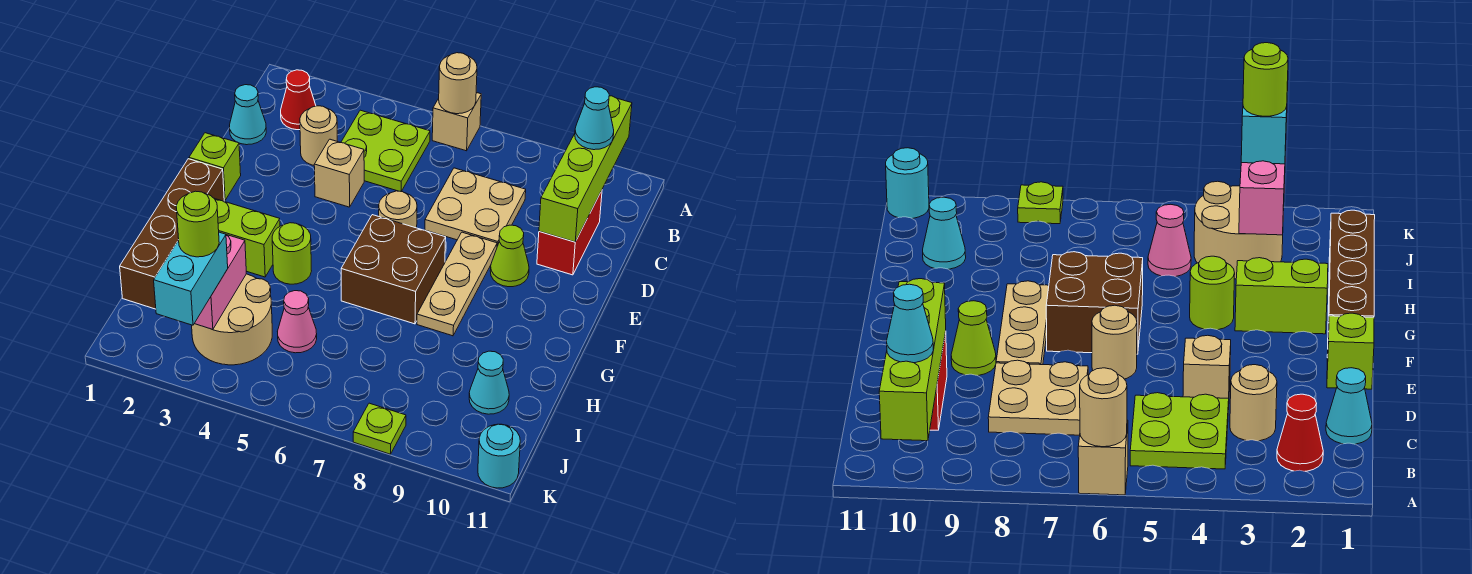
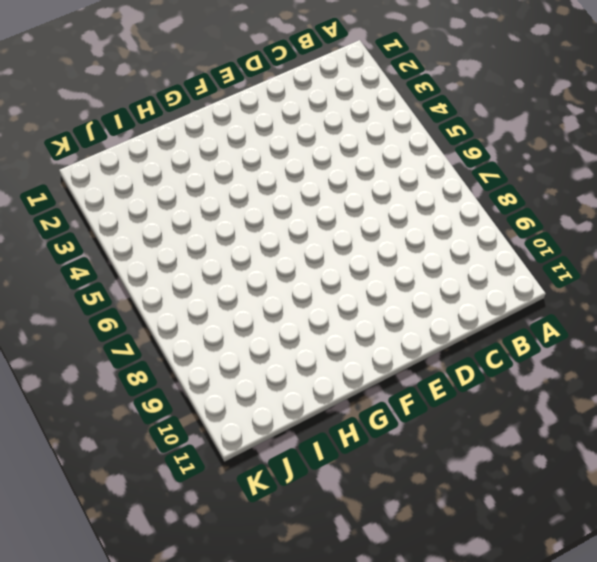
none -> tan brick A6 level 1
none -> red cone B2 level 1
none -> lime plate B4:C5 level 1

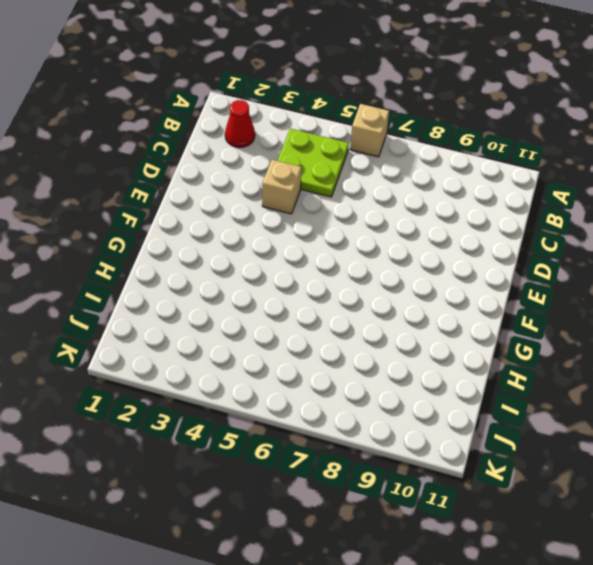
none -> cyan cone C1 level 1
none -> tan round brick C3 level 1
none -> tan plate C7:D8 level 1

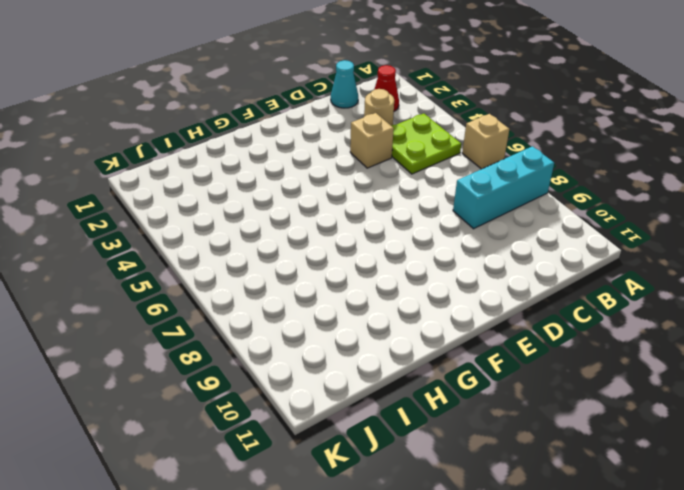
cyan brick A8:C8 level 1 -> tan plate C7:D8 level 1
none -> red brick C10:D10 level 1
none -> lime brick E1 level 1
none -> tan round brick E6 level 1

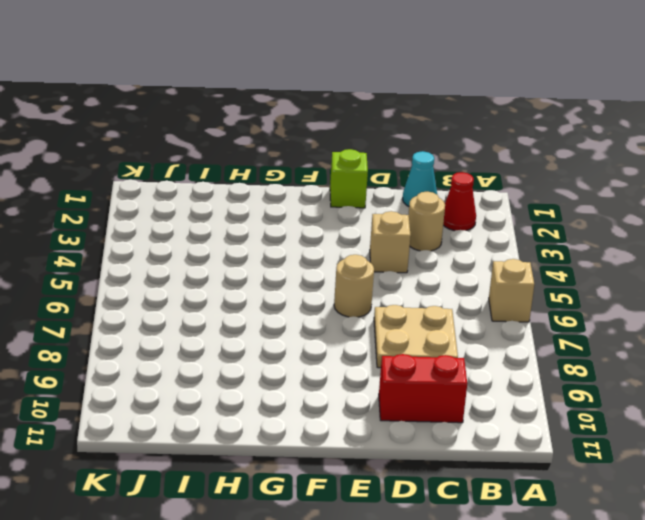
none -> lime plate B4:C5 level 1
none -> tan plate E8:G8 level 1
none -> lime cone E9 level 1

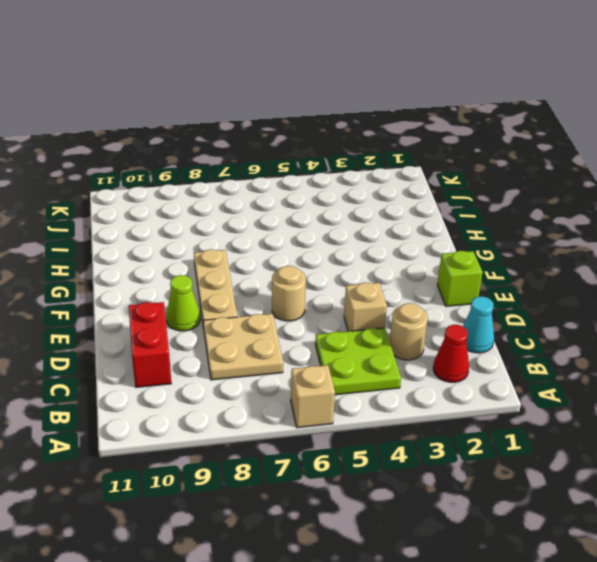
none -> brown brick F1:I1 level 1
none -> brown brick F6:G7 level 1
none -> lime brick G2:G3 level 1

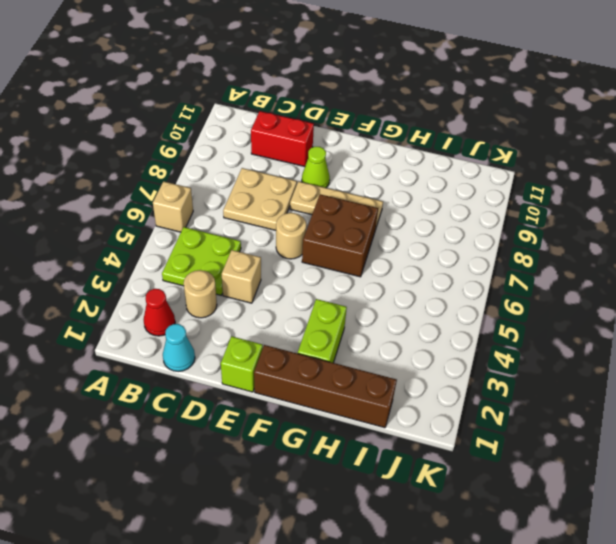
none -> lime round brick G4 level 1
none -> tan round brick I3:J4 level 1
none -> pink cone I5 level 1

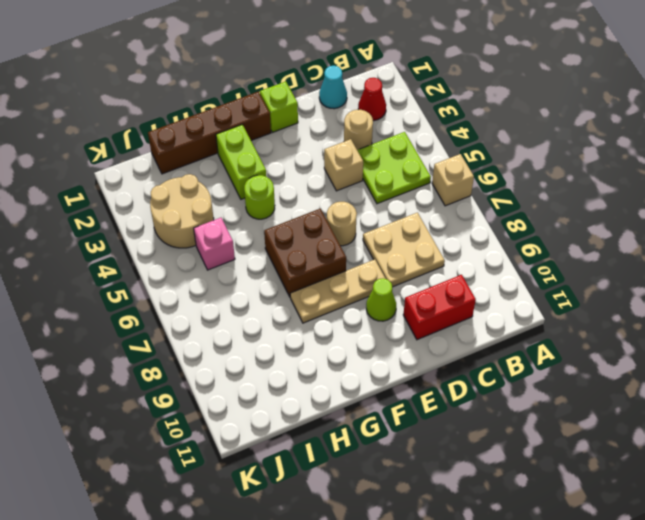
pink brick I5 level 1 -> pink cone I5 level 1
none -> cyan cone I10 level 1
none -> lime plate K8 level 1
none -> cyan round brick K11 level 1

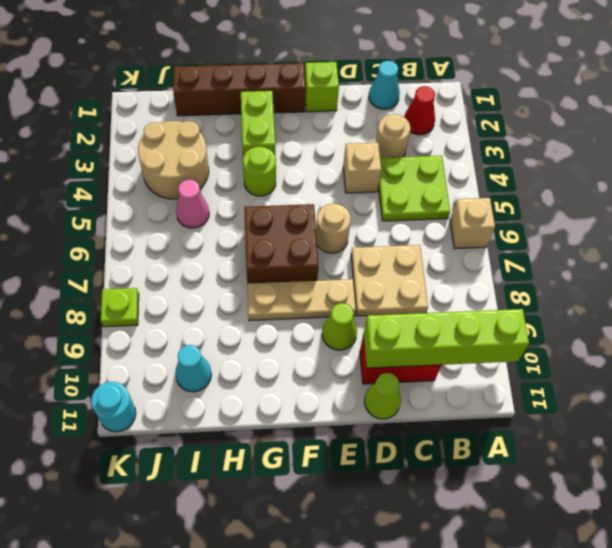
lime cone D11 level 1 -> none
none -> tan round brick A6 level 2
none -> pink brick I3:J3 level 2
none -> cyan cone B10 level 3

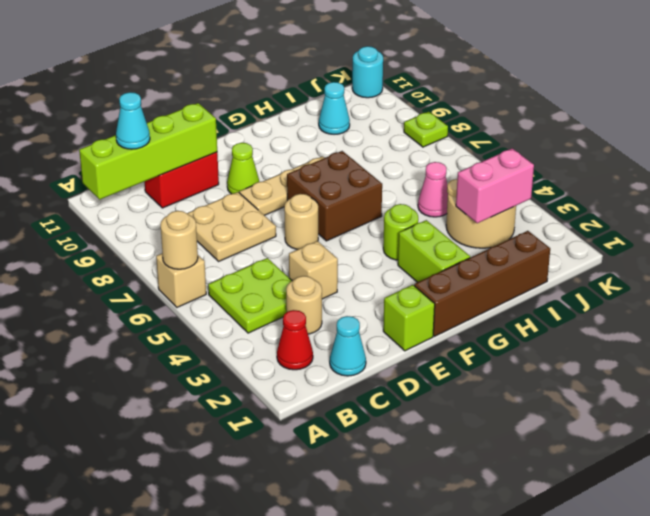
none -> cyan brick J3:K3 level 3
none -> lime round brick J3 level 4

